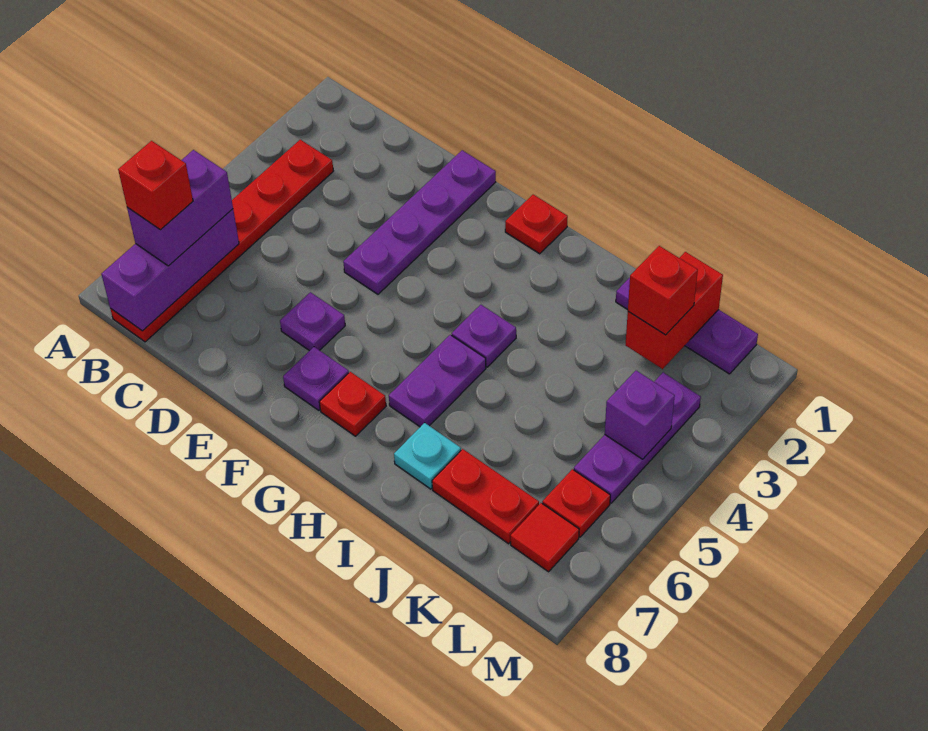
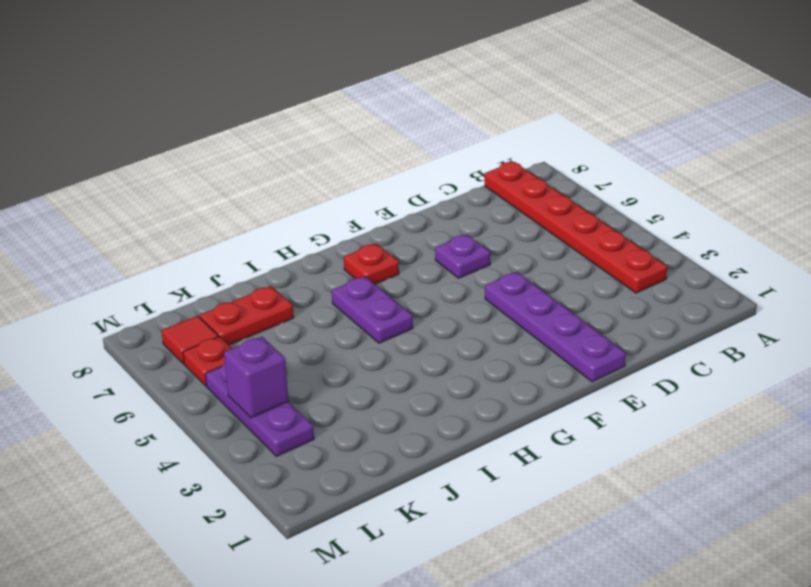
none -> purple plate F7 level 1
none -> red plate G1 level 1
none -> purple plate H4 level 1

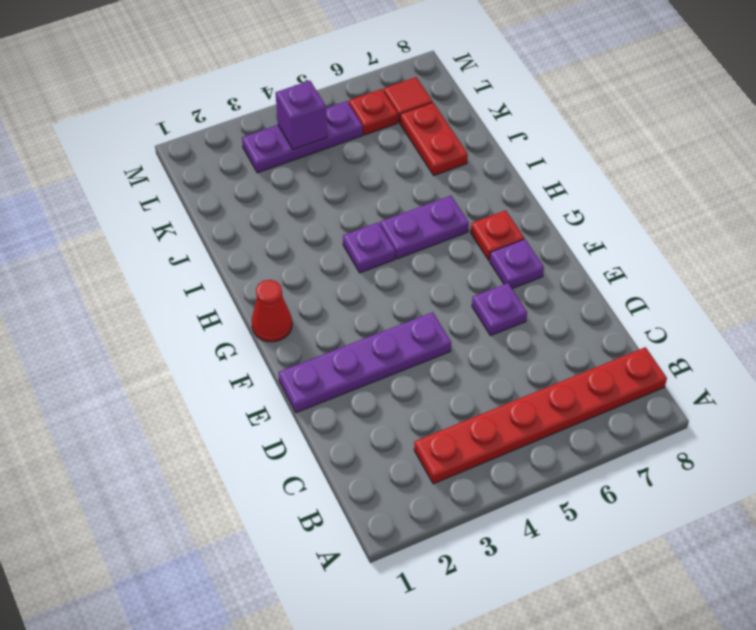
red cone G1 level 1 -> red plate G1 level 1
none -> cyan plate I7 level 1
none -> purple plate J1:L1 level 1
none -> purple brick B6:B8 level 2

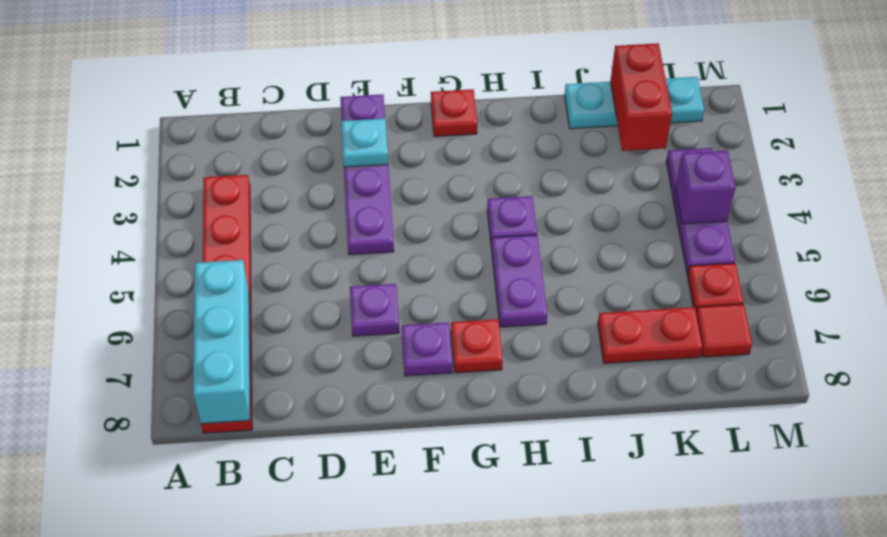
cyan brick B6:B8 level 2 -> purple brick B6:B8 level 2
cyan plate E2 level 2 -> cyan plate I7 level 1
cyan plate J1:L1 level 1 -> purple plate J1:L1 level 1
none -> purple brick B6:B7 level 3
none -> red brick K2 level 3
none -> red brick B7 level 4

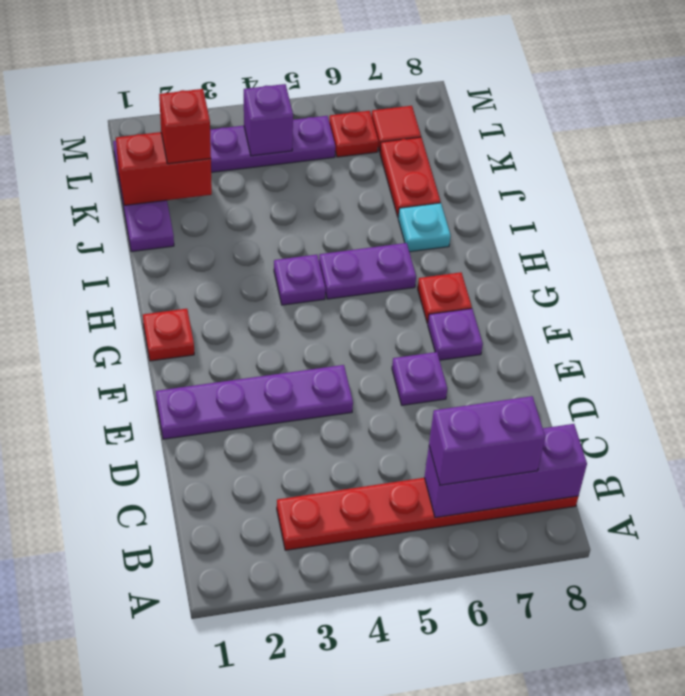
none -> red brick B7 level 4

